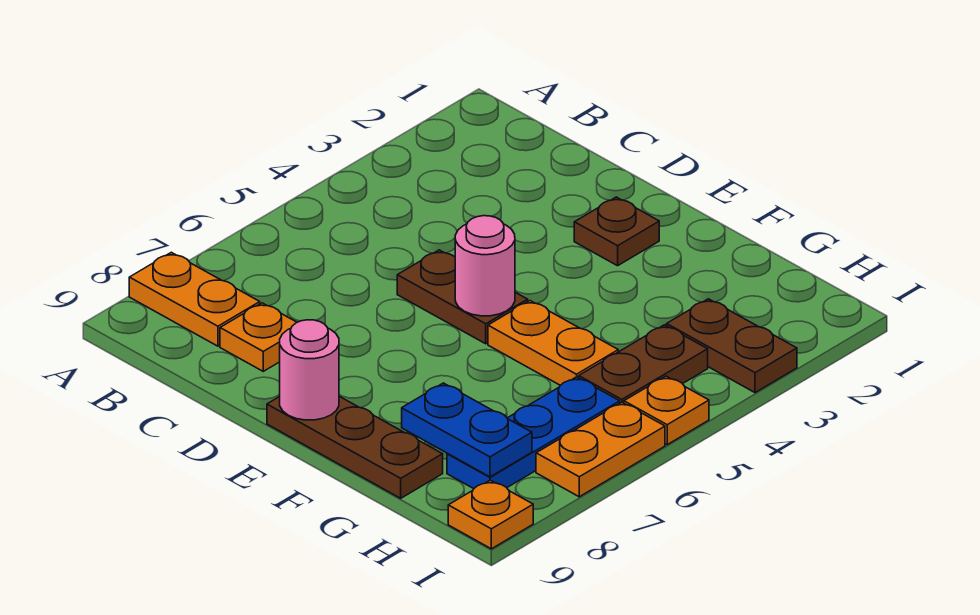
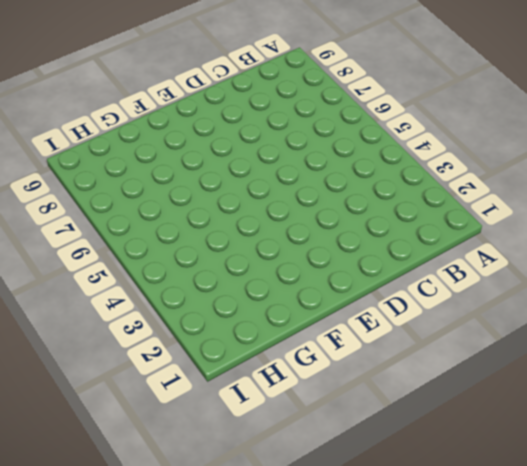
none -> orange plate A8:B8 level 1
none -> orange plate C8 level 1
none -> brown plate D5:E5 level 1

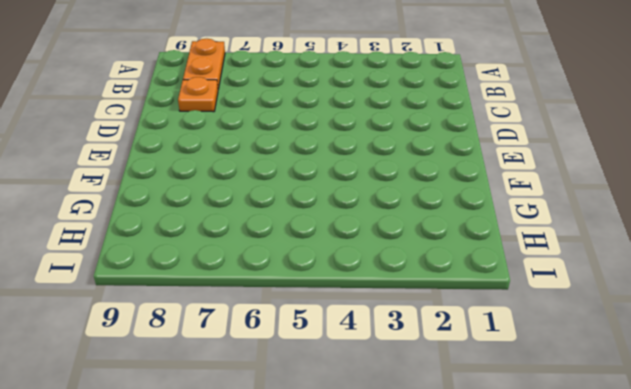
none -> brown plate D5:E5 level 1
none -> brown plate E2 level 1
none -> brown plate E9:G9 level 1

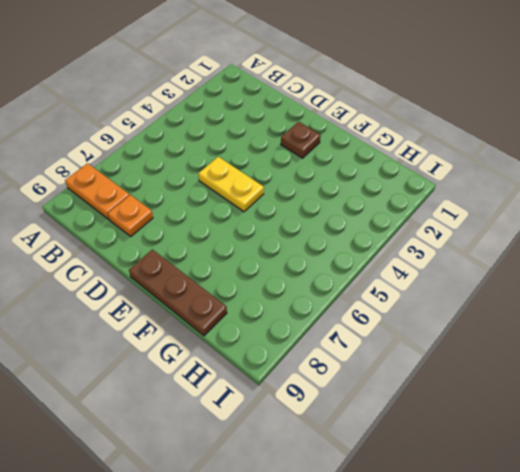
yellow plate D5:E5 level 1 -> brown plate D5:E5 level 1
none -> orange plate F5:G5 level 1
none -> brown plate H3:I3 level 1
none -> brown plate H4:H5 level 1

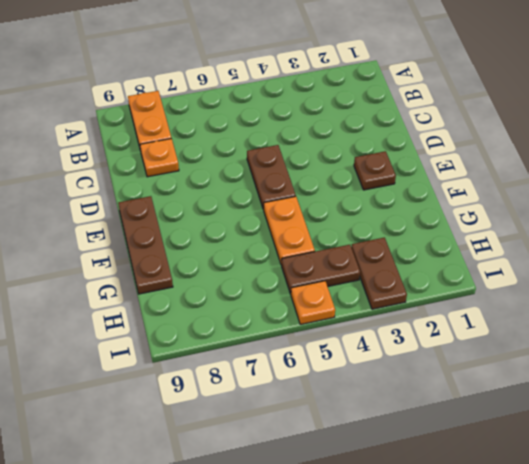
none -> blue plate H6:H8 level 1
none -> orange plate I6:I7 level 1
none -> orange plate I9 level 1

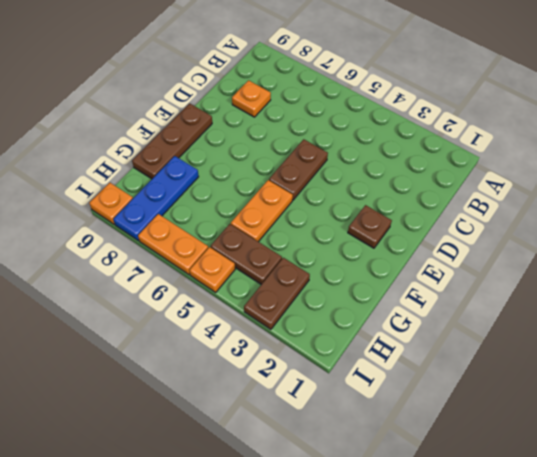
blue plate G8:I8 level 1 -> blue plate H6:H8 level 1
none -> orange plate A8:B8 level 1
none -> pink round brick E5 level 2
none -> pink round brick E9 level 2

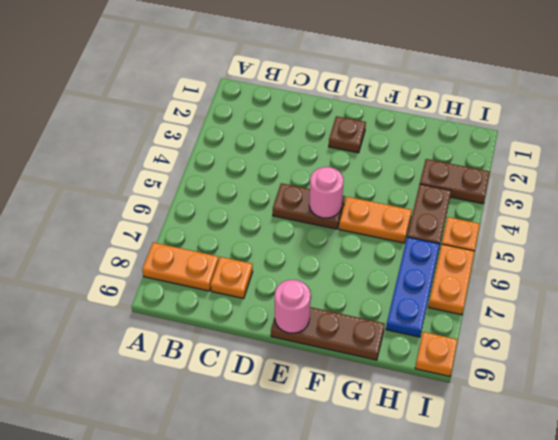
none -> blue plate G8:H8 level 2

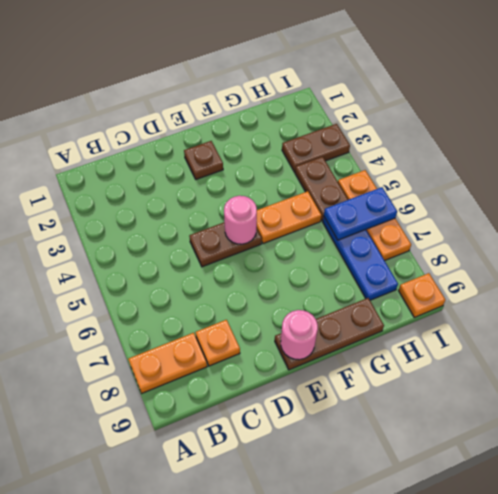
blue plate H6:I6 level 2 -> blue plate G8:H8 level 2

